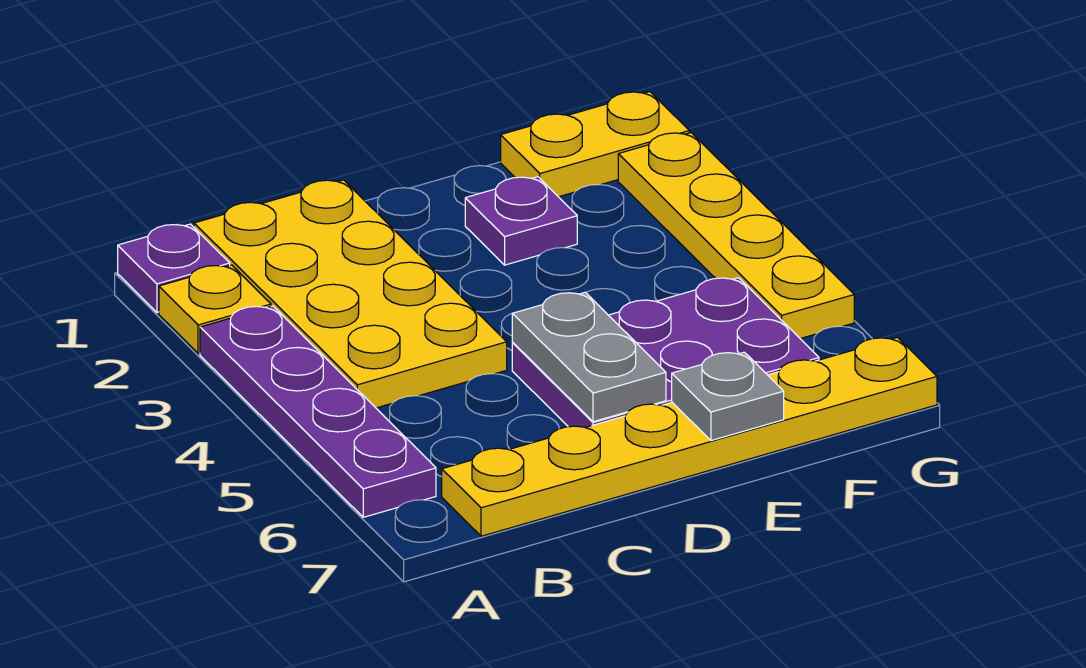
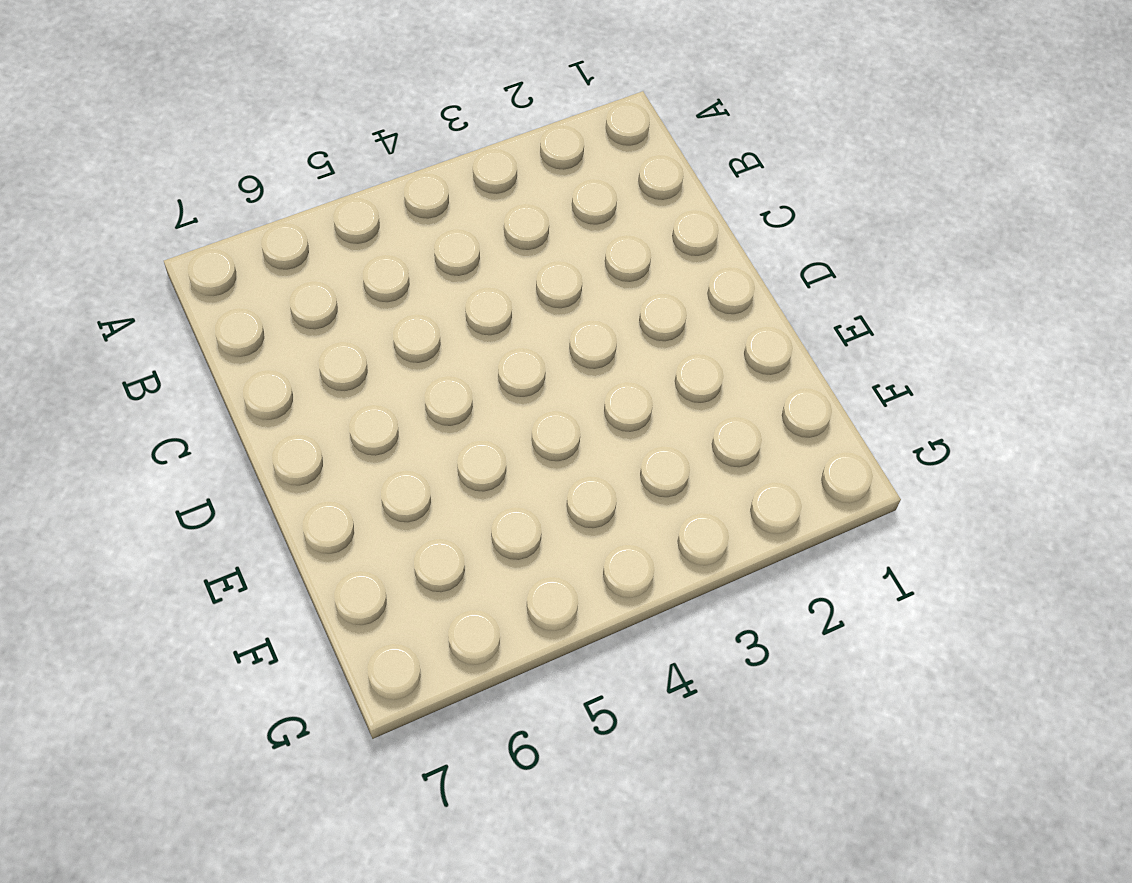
none -> purple plate A1 level 1
none -> yellow plate A2 level 1

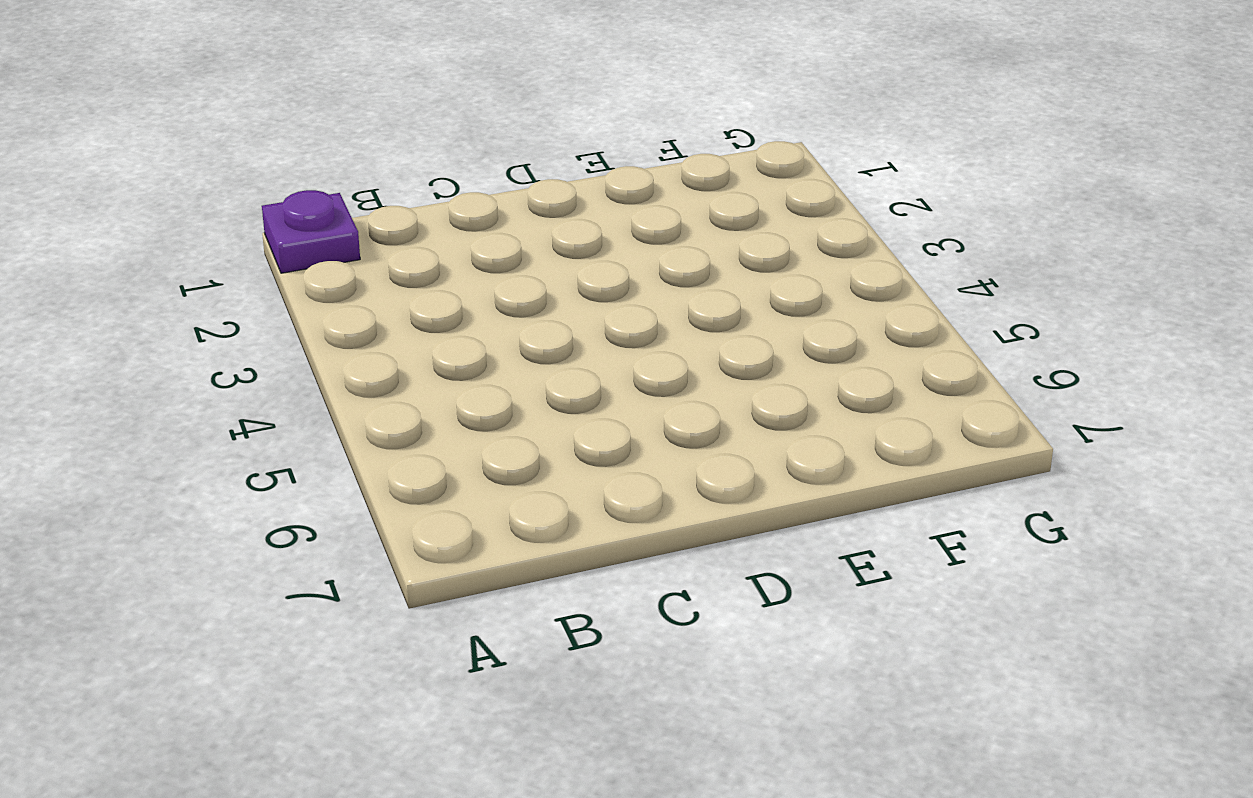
none -> yellow plate A2 level 1
none -> purple plate A3:A6 level 1

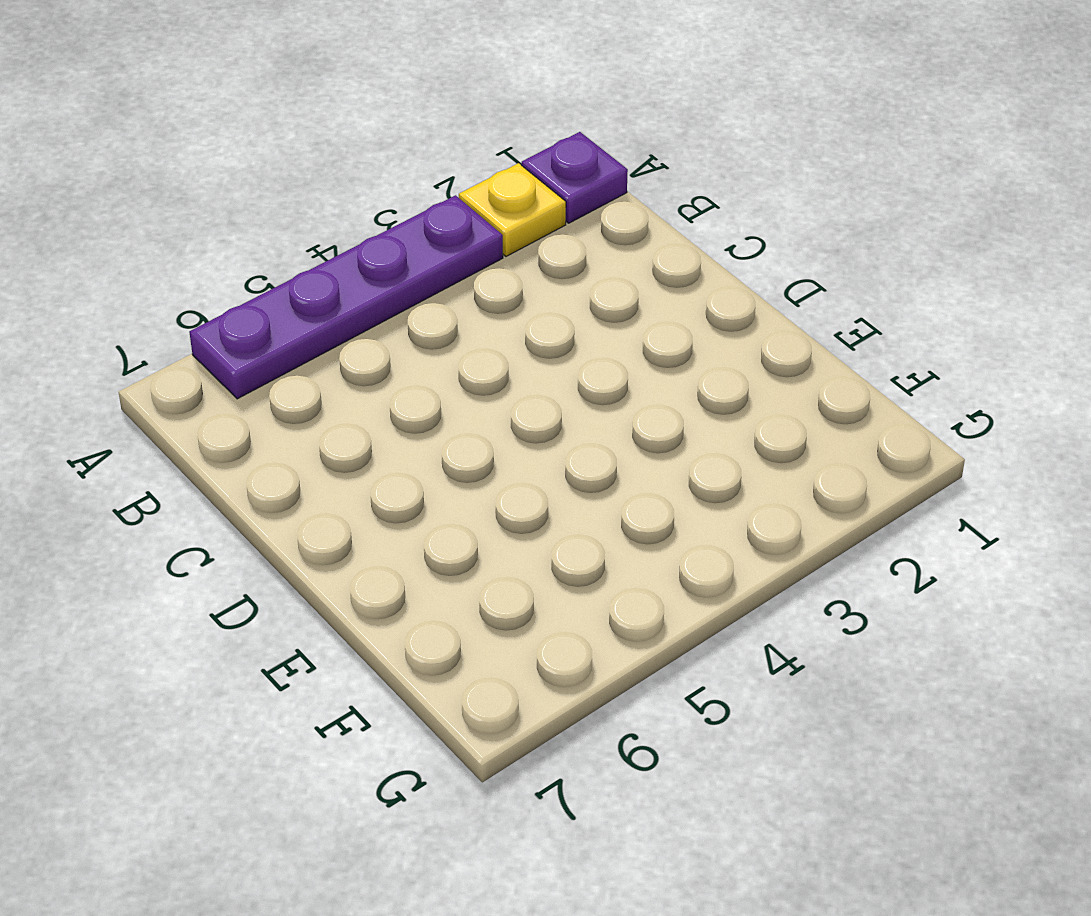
none -> yellow plate B1:C4 level 1
none -> yellow plate B7:G7 level 1

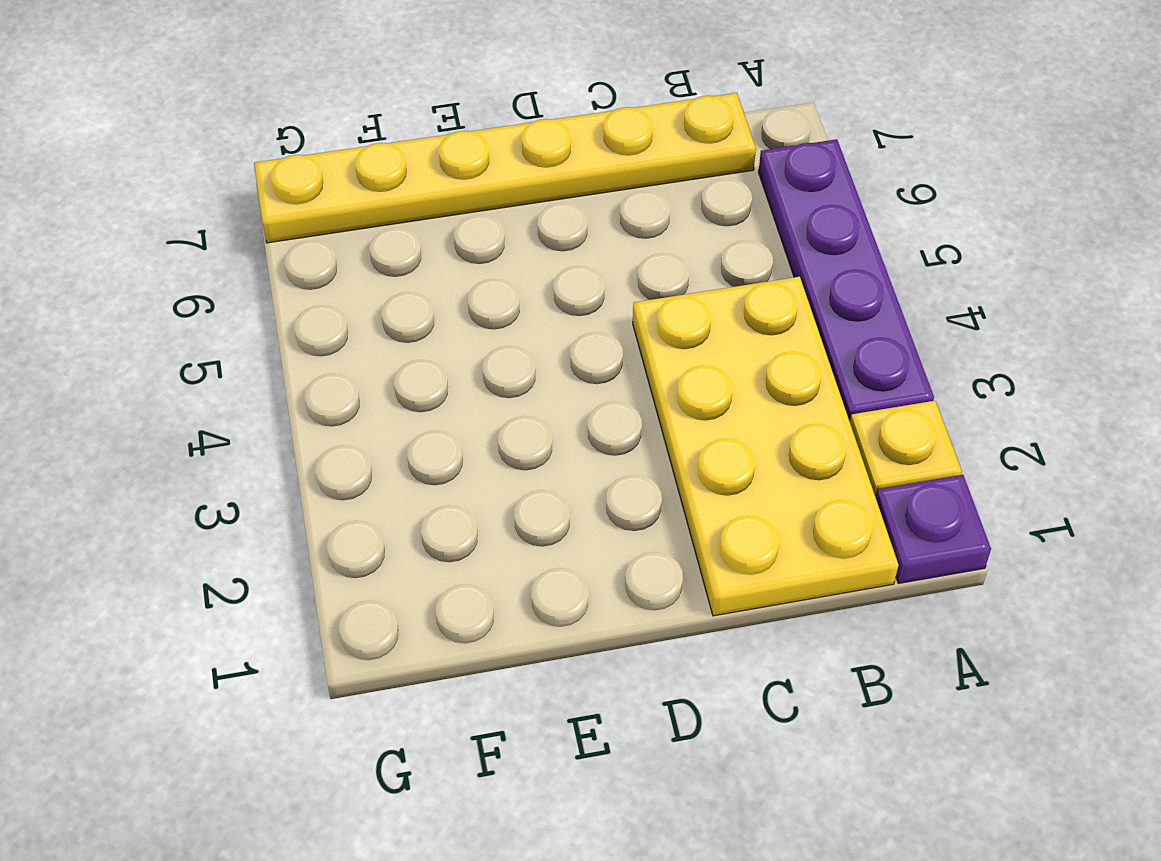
none -> purple plate D5:F6 level 1
none -> purple plate E2 level 1

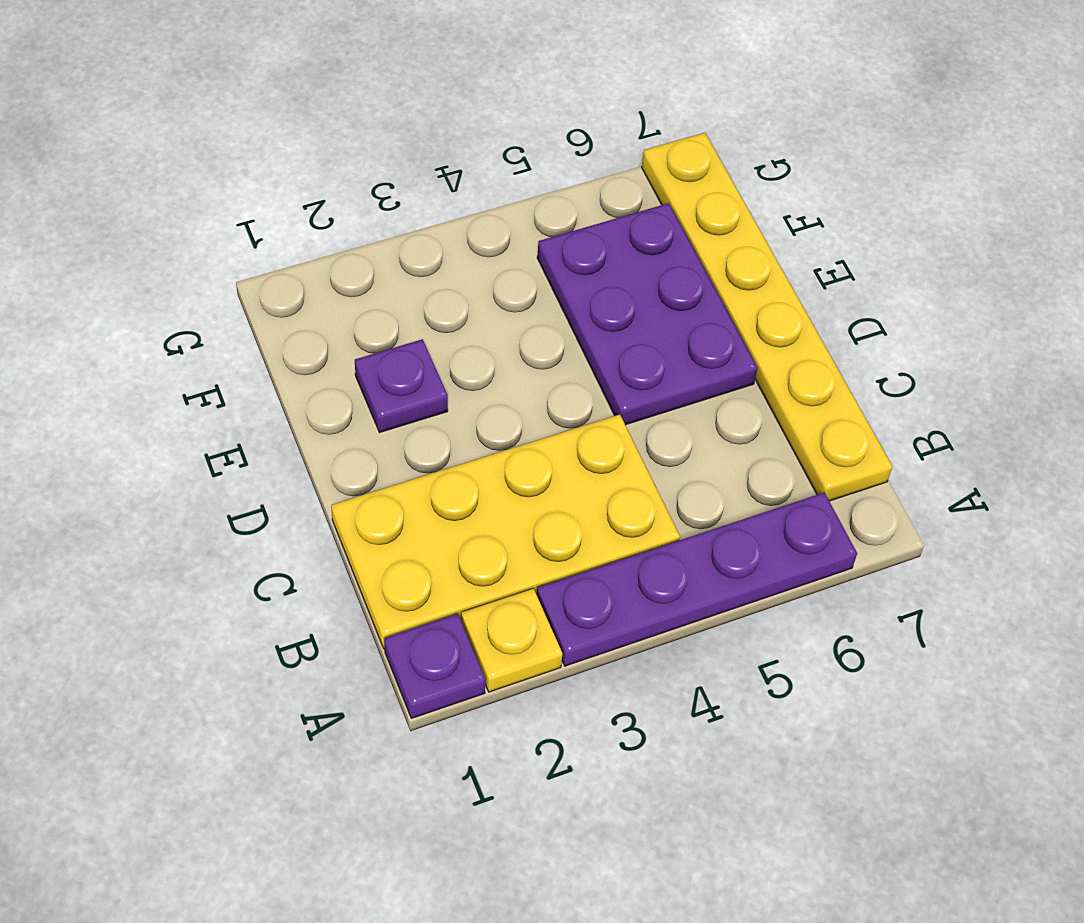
none -> yellow plate F1:G1 level 1
none -> yellow plate G2:G5 level 1

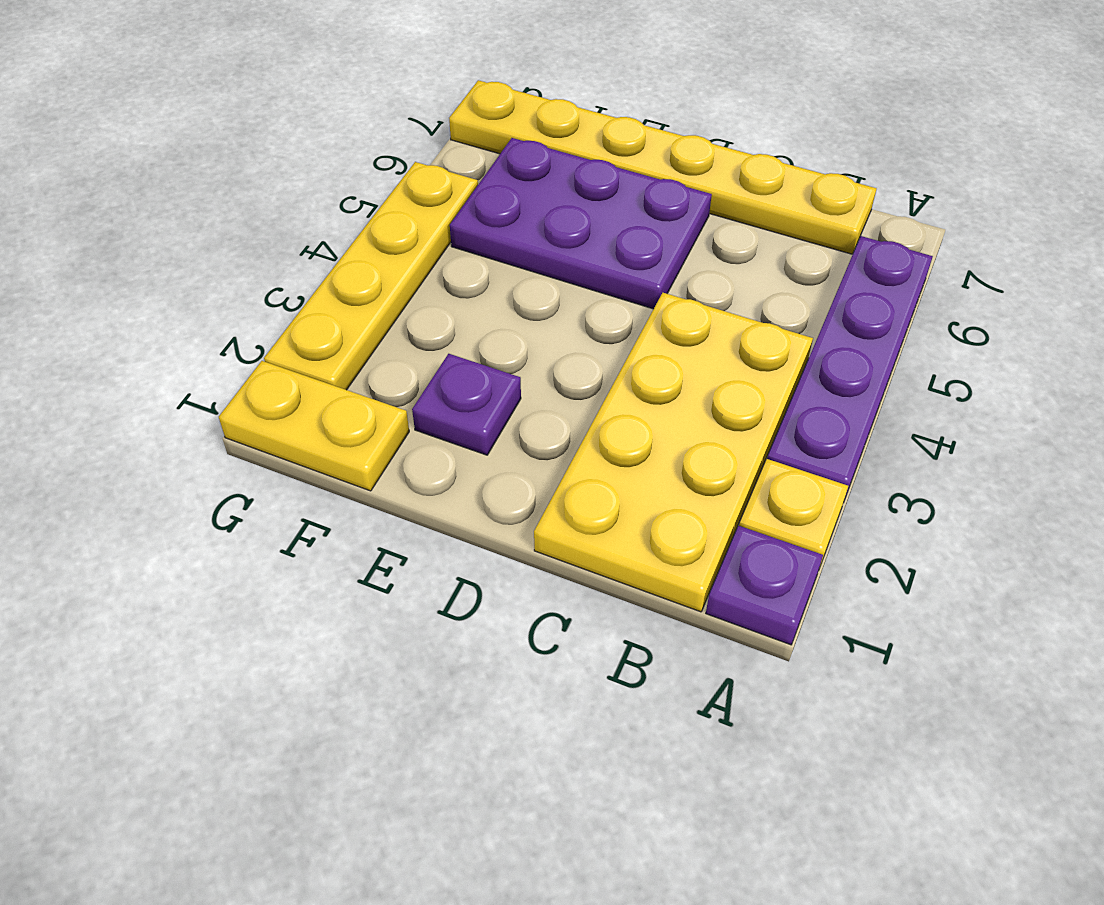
none -> grey plate D5:D6 level 2
none -> grey plate E7 level 2

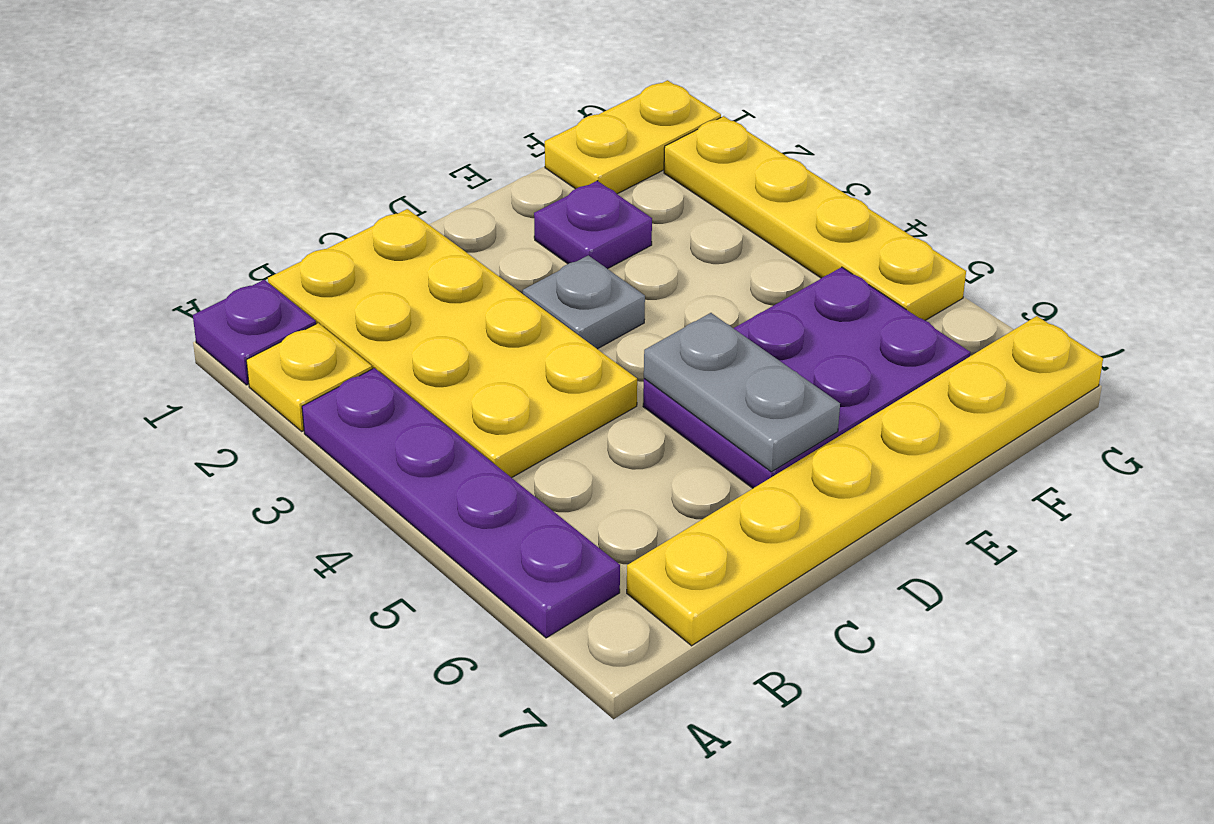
grey plate D3 level 1 -> grey plate E7 level 2

